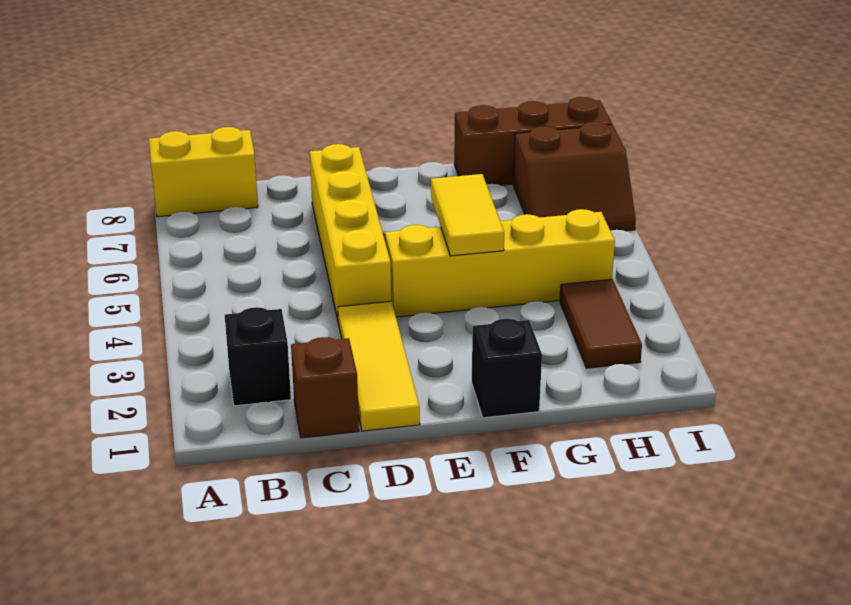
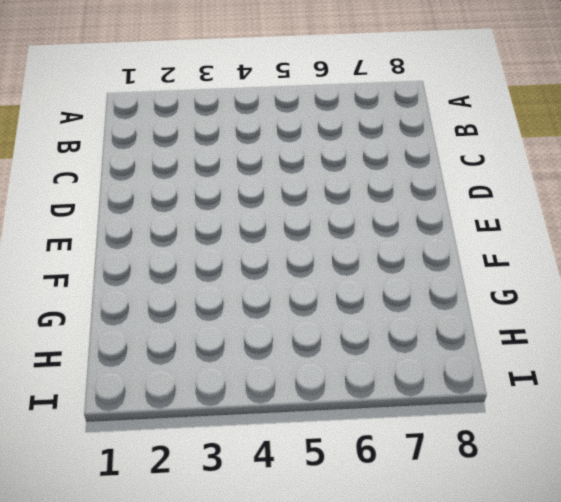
none -> yellow brick A8:B8 level 1
none -> black brick B2 level 1

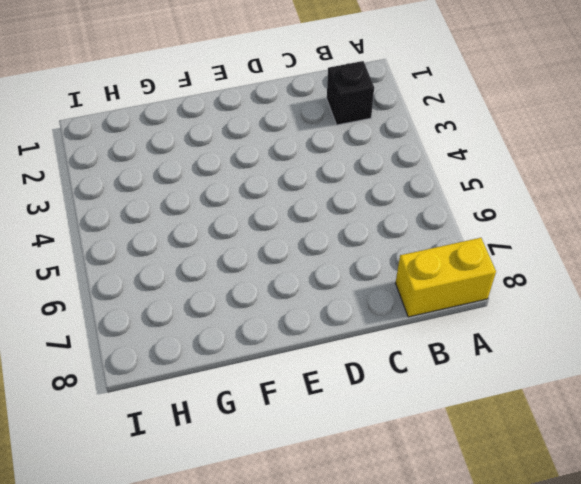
none -> brown brick C1 level 1
none -> yellow tile D1:D3 level 1

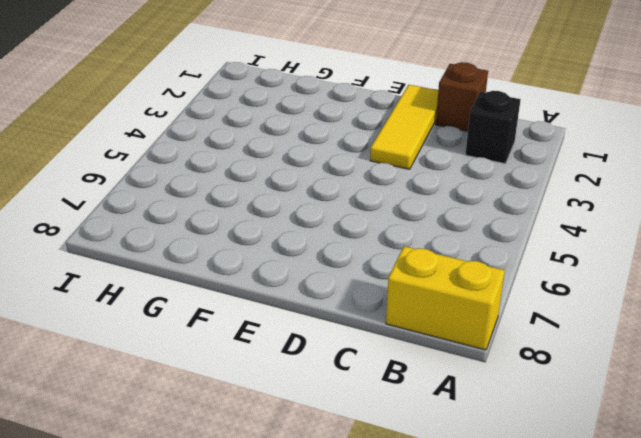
none -> yellow brick D4:D7 level 1
none -> yellow brick E4:H4 level 1

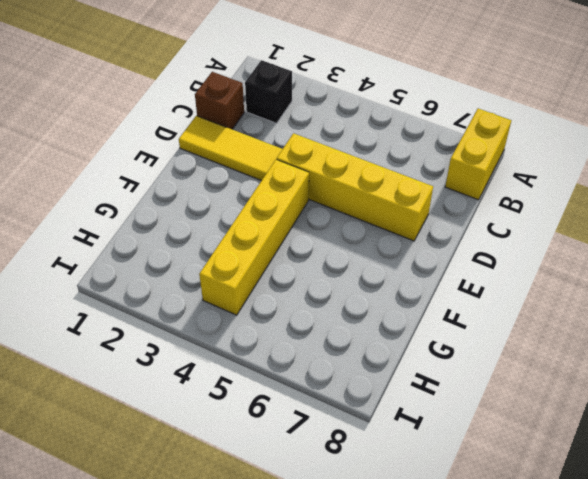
none -> black brick F1 level 1
none -> brown brick G8:I8 level 1

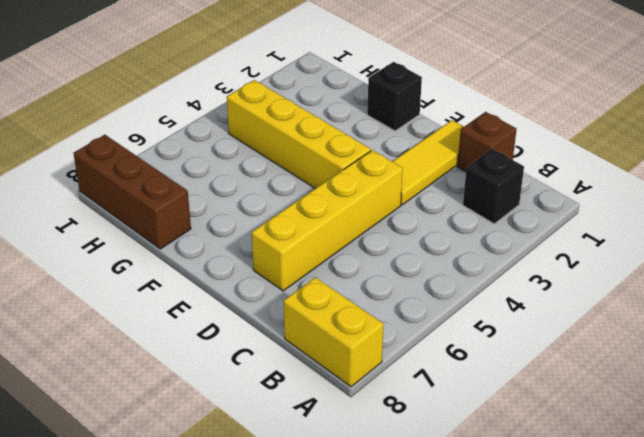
none -> brown tile H2:H3 level 1
none -> brown slope H6:I7 level 1 top 7

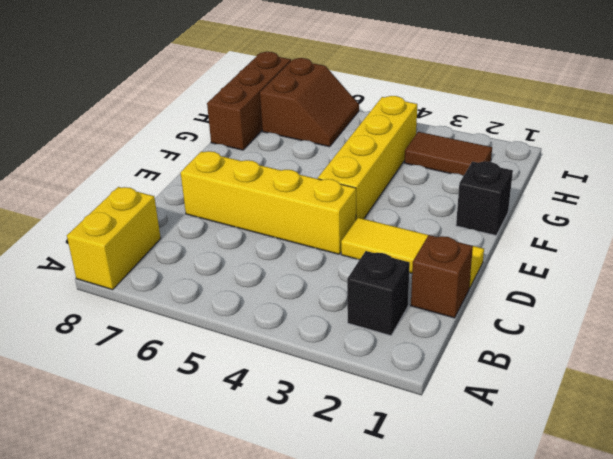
none -> yellow tile F4:F5 level 2

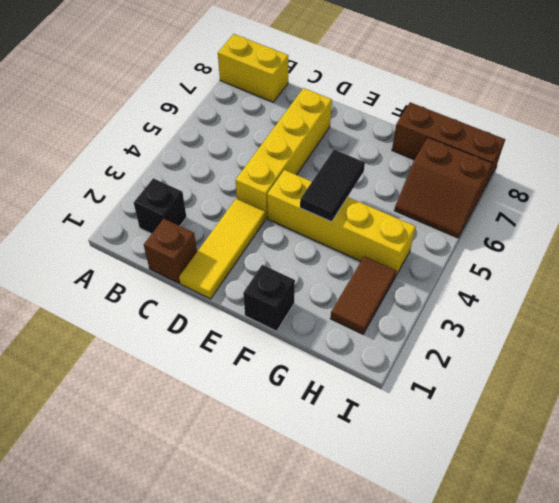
black tile F4:F5 level 2 -> yellow tile F4:F5 level 2

